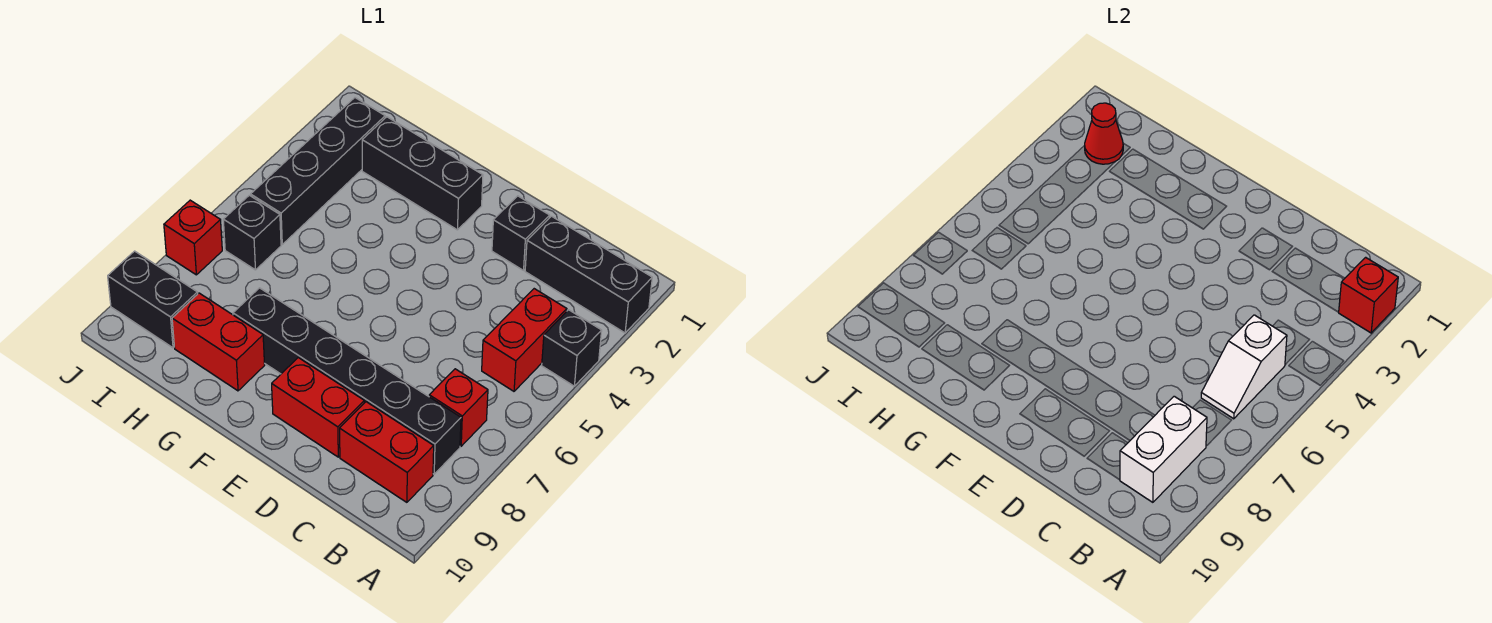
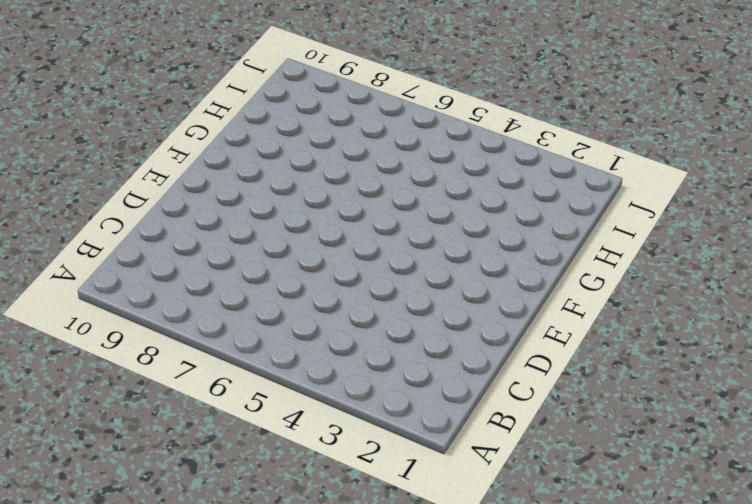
none -> black brick A2:C2 level 1
none -> black brick A4 level 1
none -> red brick B4:B5 level 1

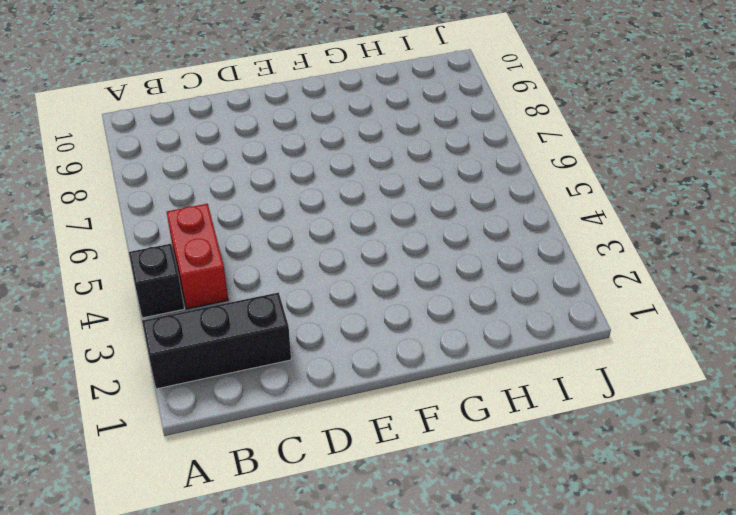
none -> red brick B7 level 1
none -> black brick B8:G8 level 1
none -> red brick B9:C9 level 1

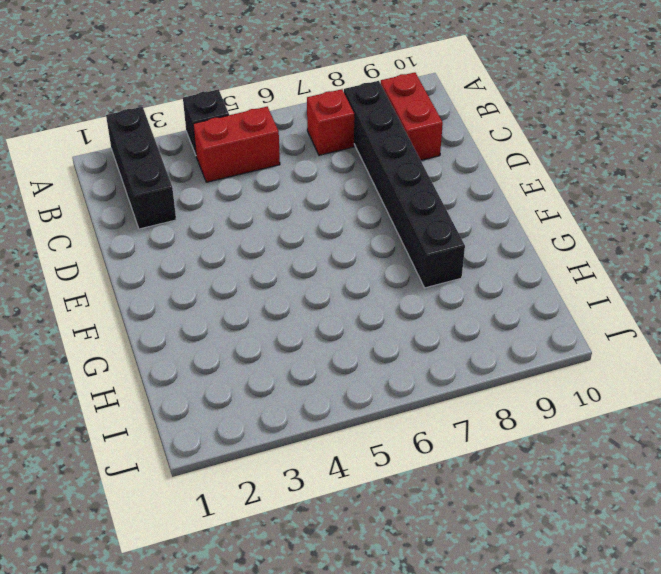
none -> black brick D2 level 1
none -> red brick D9:E9 level 1
none -> black brick F2:H2 level 1

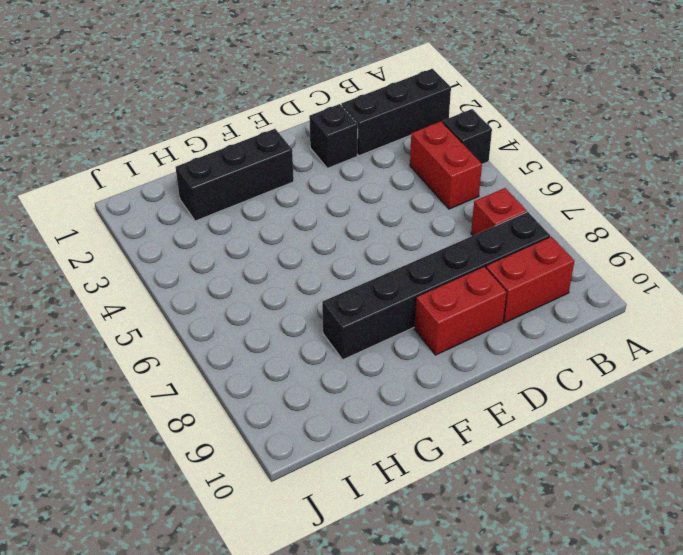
none -> red brick G9:H9 level 1
none -> black brick I2:I5 level 1
none -> black brick I6 level 1

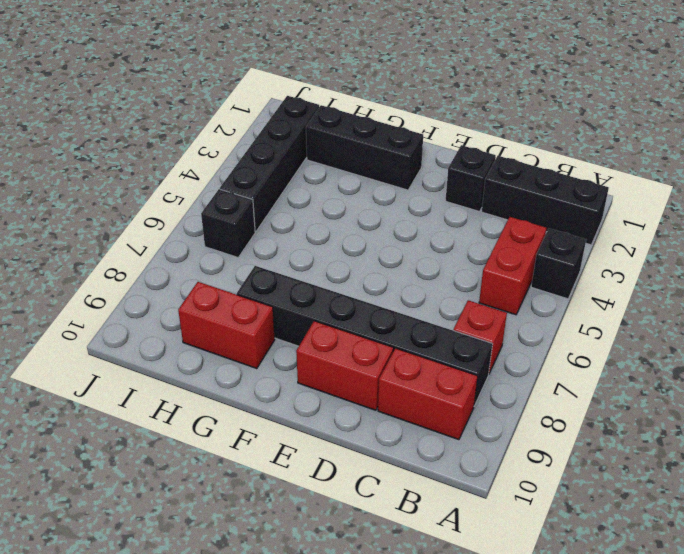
none -> black brick I9:J9 level 1
none -> red brick J7 level 1
none -> red brick A2 level 2

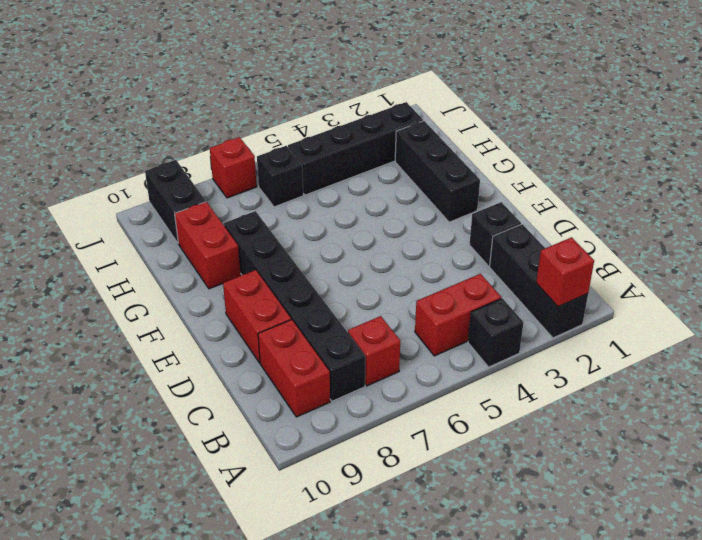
none -> white slope B5:B6 level 2 top 5
none -> white brick B8:B9 level 2
none -> red cone I2 level 2

